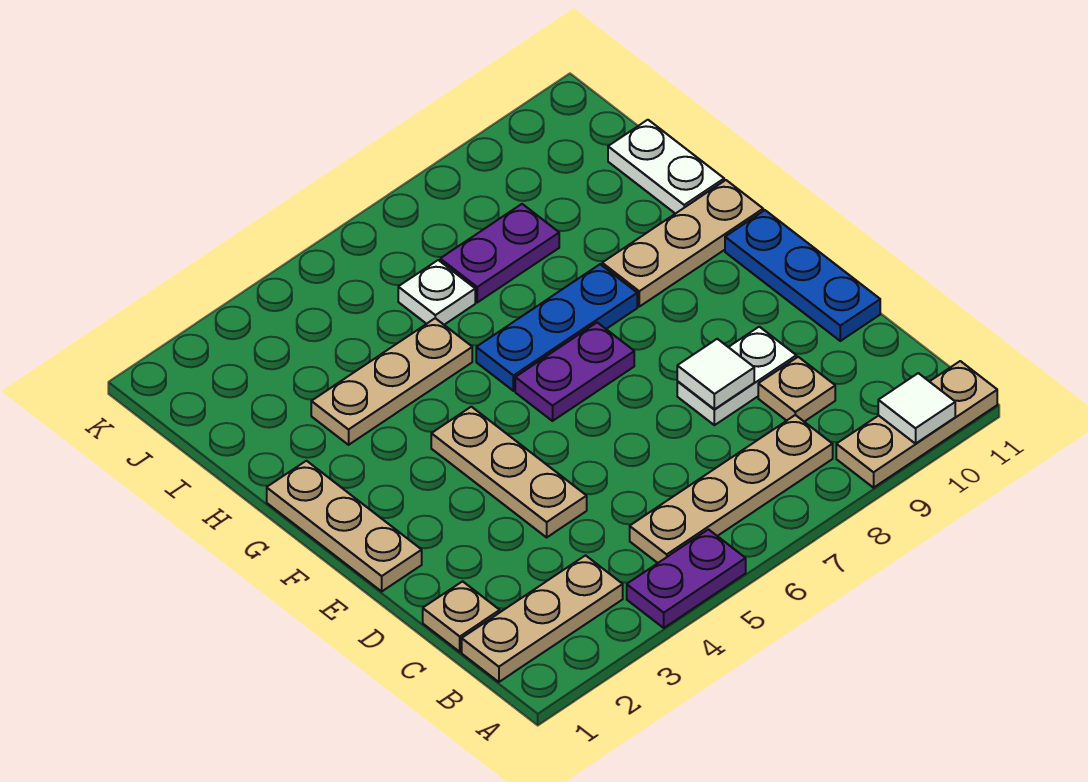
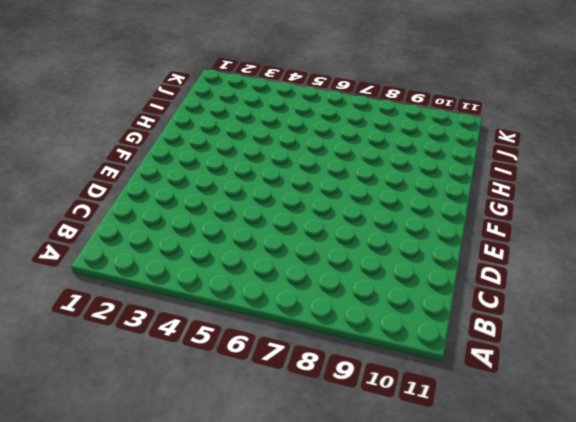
none -> purple plate A4:A5 level 1
none -> tan plate A9:A11 level 1
none -> tan plate B1:B3 level 1

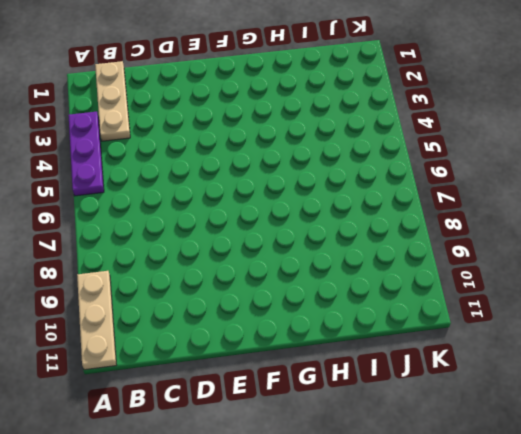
purple plate A3:A5 level 1 -> purple plate A4:A5 level 1
none -> tan plate B5:B8 level 1
none -> tan plate C1 level 1
none -> tan plate C9 level 1

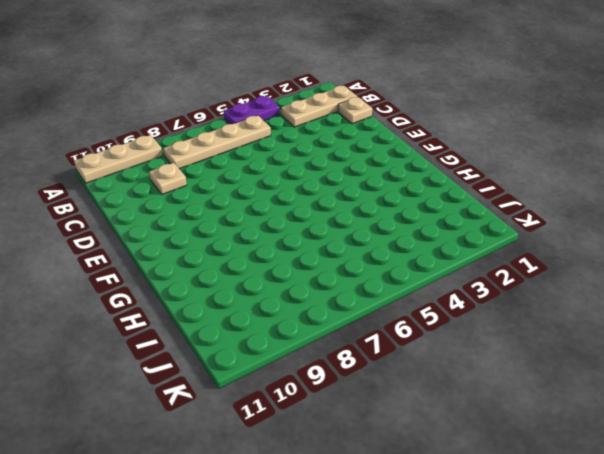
none -> tan plate D4:F4 level 1
none -> white plate D8:D9 level 1
none -> blue plate D11:F11 level 1

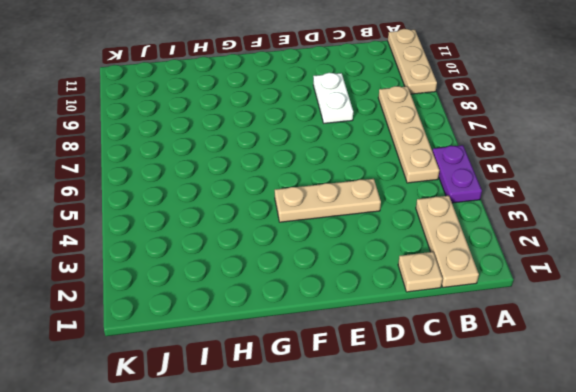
none -> tan plate C9 level 1
none -> blue plate D11:F11 level 1
none -> tan plate E1:G1 level 1

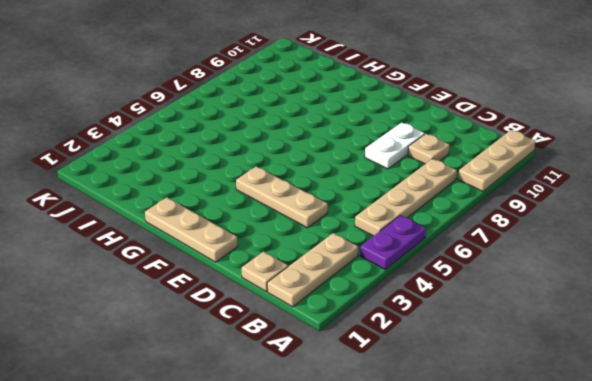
none -> blue plate D11:F11 level 1
none -> purple plate F6:F7 level 1
none -> blue plate G6:G8 level 1

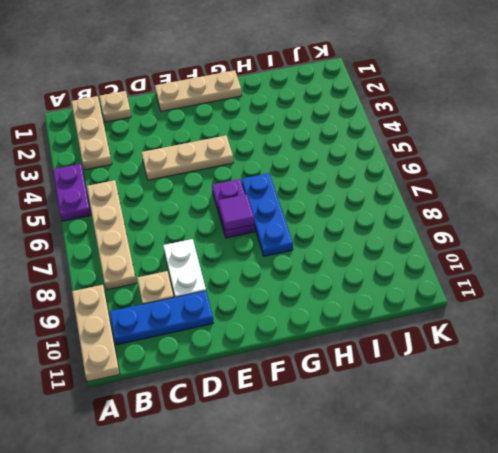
blue plate B10:D10 level 1 -> blue plate D11:F11 level 1
purple tile F7 level 2 -> none
none -> tan plate G9:G11 level 1
none -> tan plate H3:H5 level 1
none -> white plate H11:I11 level 1

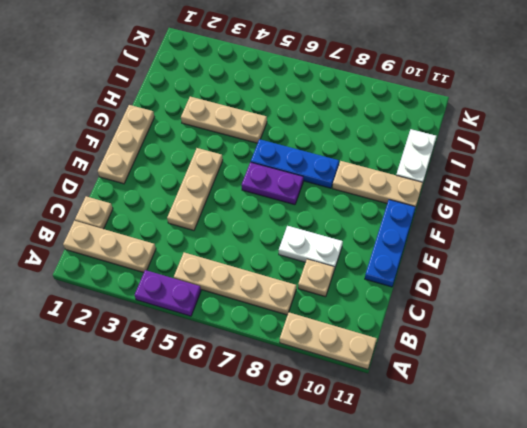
none -> white plate I6 level 1
none -> purple plate I7:I8 level 1
none -> white tile A10 level 2

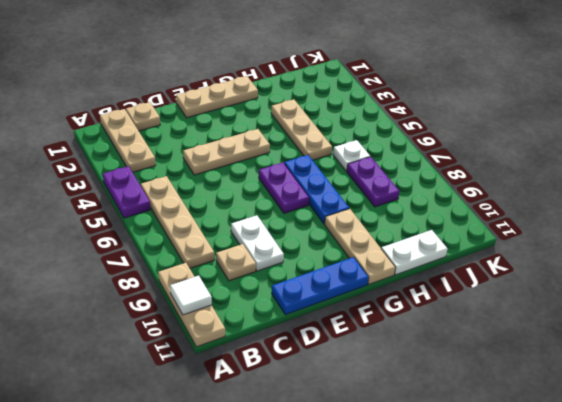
none -> white tile D8 level 2

